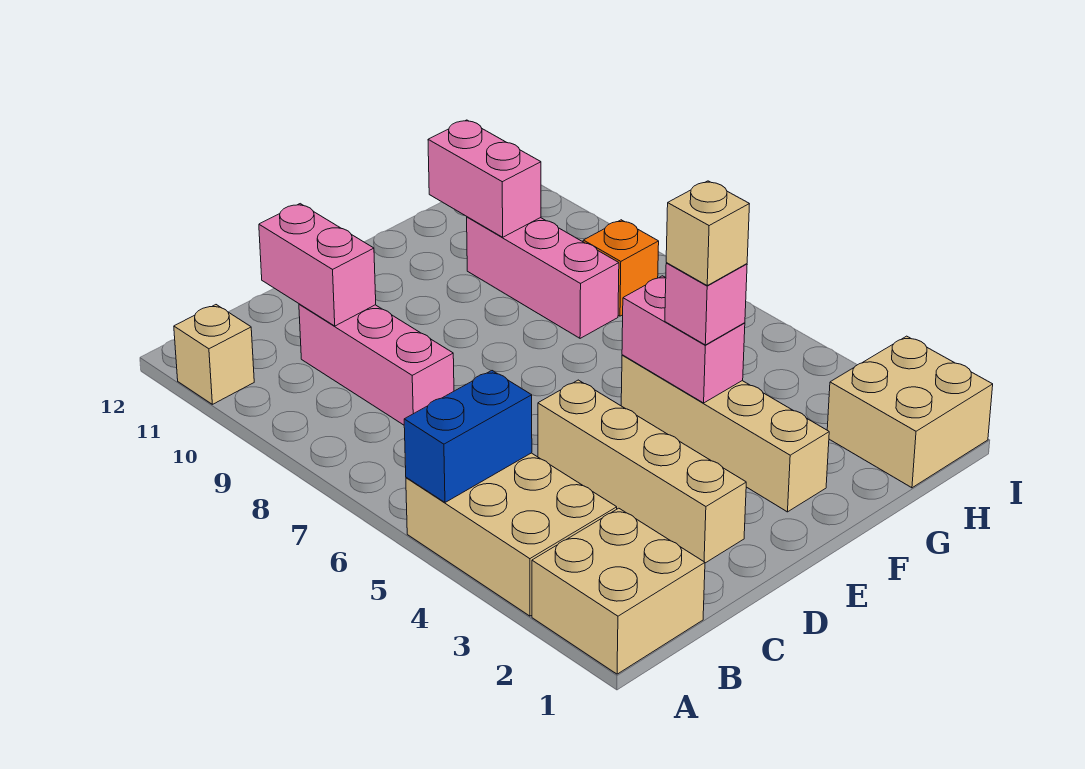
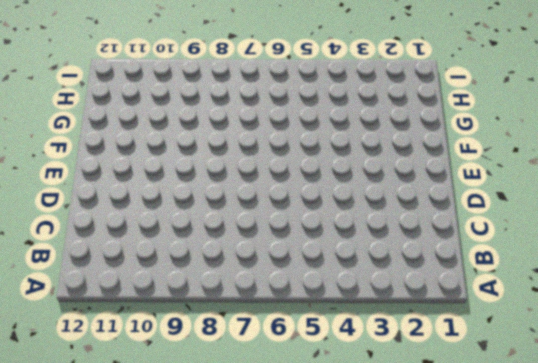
none -> tan brick A1:B2 level 1
none -> tan brick A3:B5 level 1
none -> tan brick A11 level 1

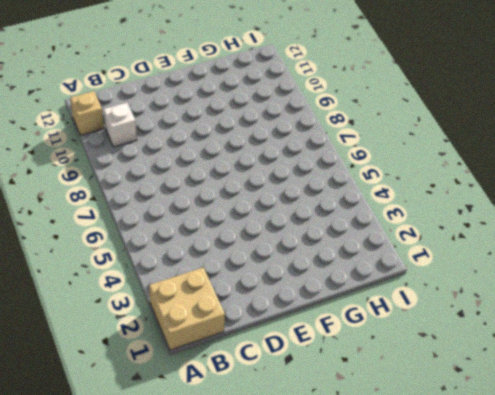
white brick B10 level 1 -> none
none -> tan brick A3:B5 level 1
none -> pink brick C8:C10 level 1
none -> tan brick D2:D5 level 1

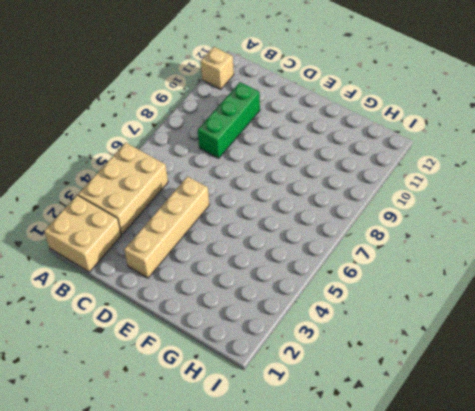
green brick C8:C10 level 1 -> pink brick C8:C10 level 1
none -> tan brick F2:F5 level 1
none -> pink brick G8:G10 level 1
none -> tan brick H1:I2 level 1

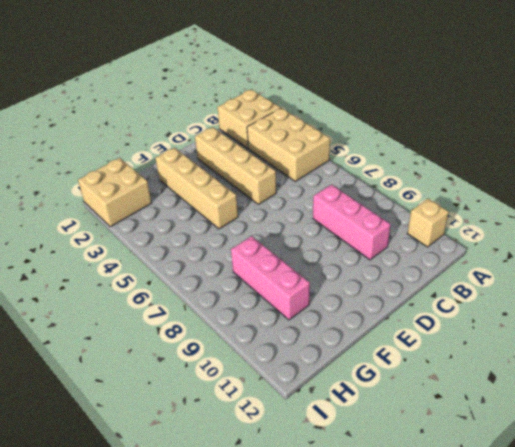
none -> orange brick H8 level 1
none -> blue brick A5:B5 level 2
none -> pink brick C10:C11 level 2

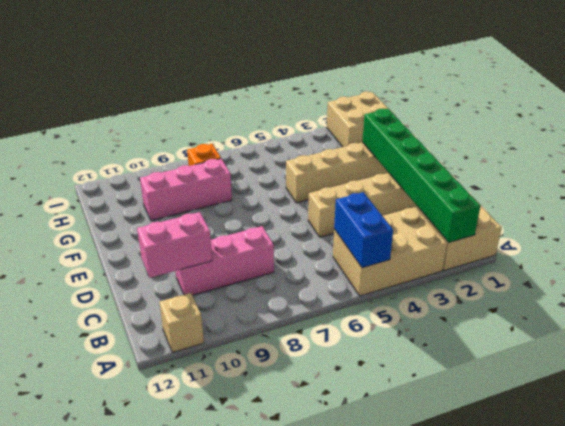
green brick A2:F2 level 2 -> none
none -> pink brick F4:F5 level 2
none -> pink brick G10:G11 level 2
none -> pink brick F4 level 3

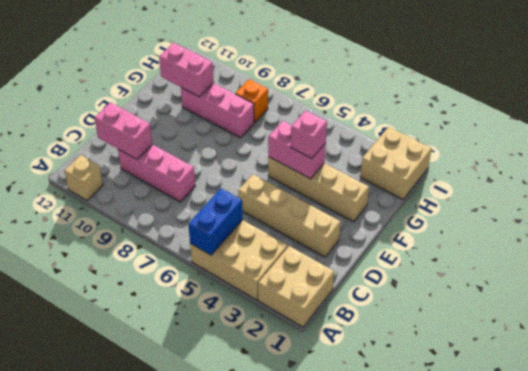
none -> tan brick F4 level 4

